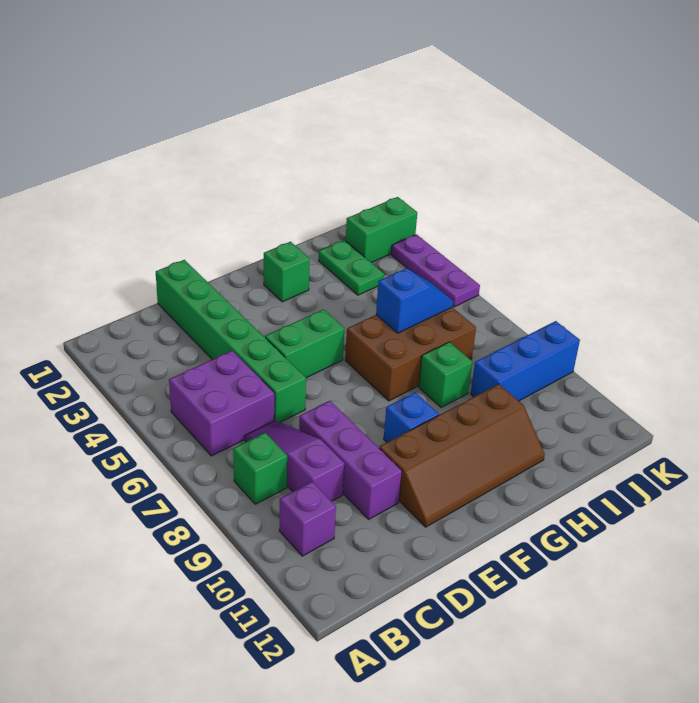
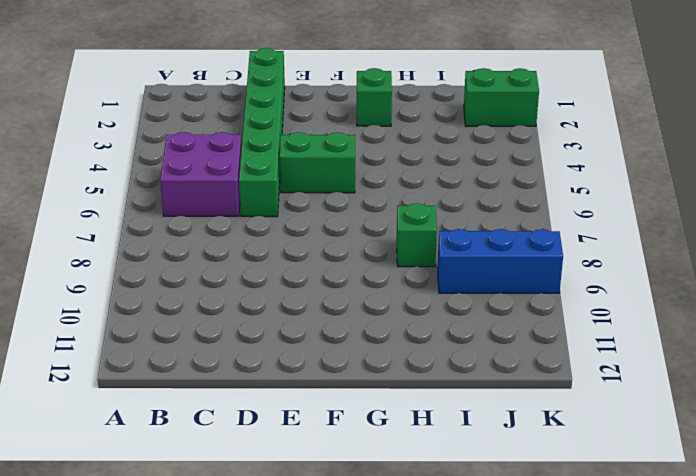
none -> green brick B8 level 1
none -> purple brick B10 level 1
none -> purple slope C7:C9 level 1 top 9

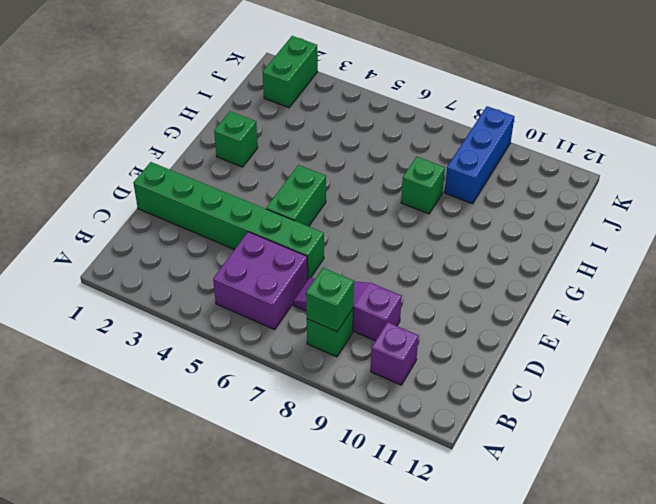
green brick B8 level 2 -> none
none -> purple brick D8:D10 level 1
none -> brown slope E10:H11 level 1 top 10
none -> blue brick F9 level 1

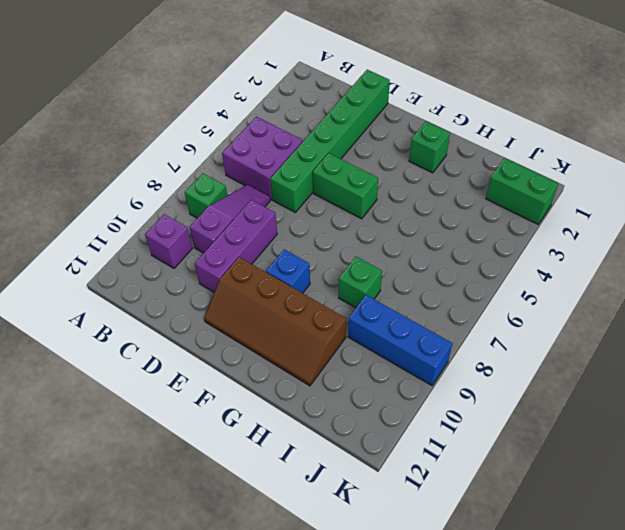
none -> brown brick G6:I7 level 1
none -> green plate I2:I3 level 1
none -> purple plate K3:K5 level 1

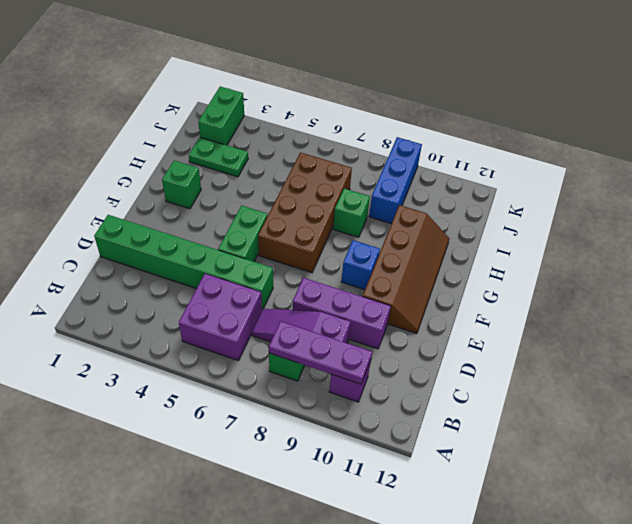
purple plate B8:B10 level 2 -> purple plate K3:K5 level 1
brown brick F6:I7 level 1 -> brown brick G6:I7 level 1
none -> blue slope H6:I6 level 2 top H

